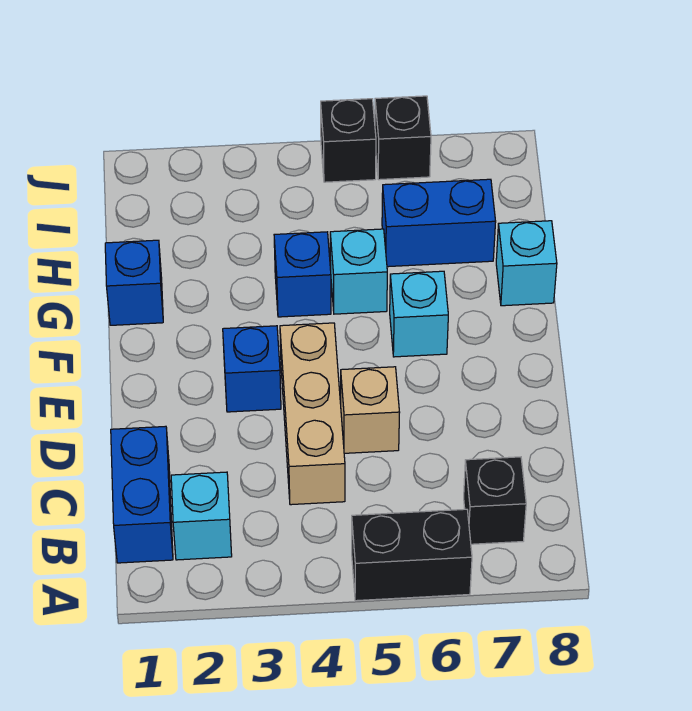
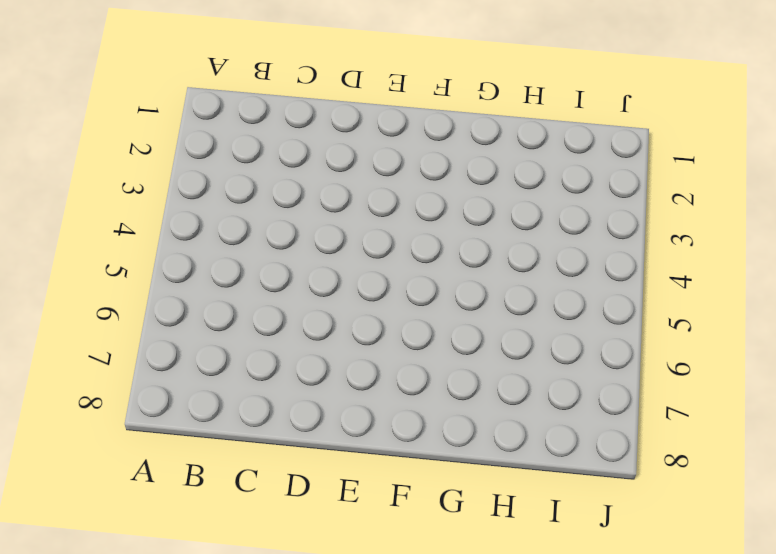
none -> black brick A5:A6 level 1
none -> blue brick B1:C1 level 1
none -> cyan brick B2 level 1

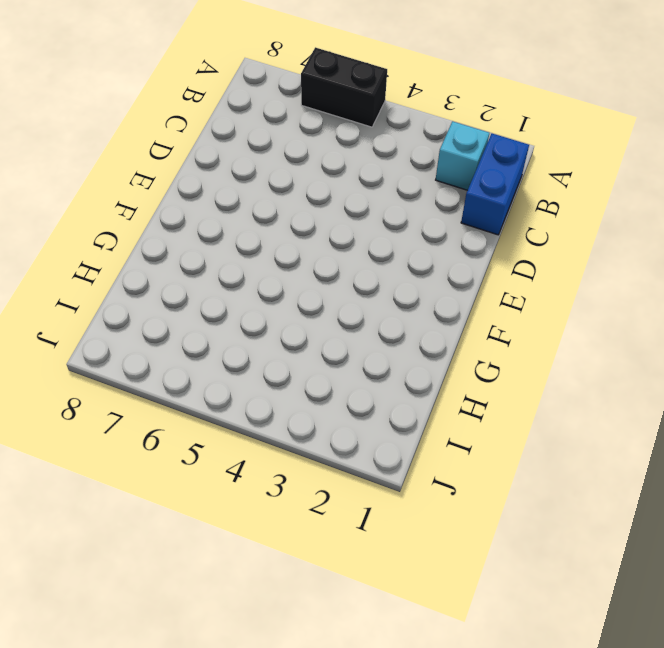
none -> black brick B7 level 1
none -> tan brick C4:E4 level 1
none -> tan brick D5 level 1

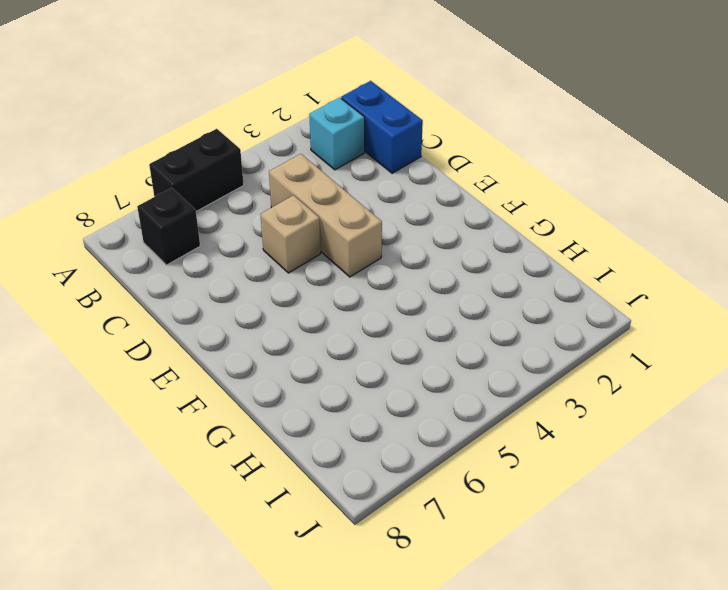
none -> blue brick E3 level 1
none -> cyan brick F6 level 1
none -> blue brick G1 level 1

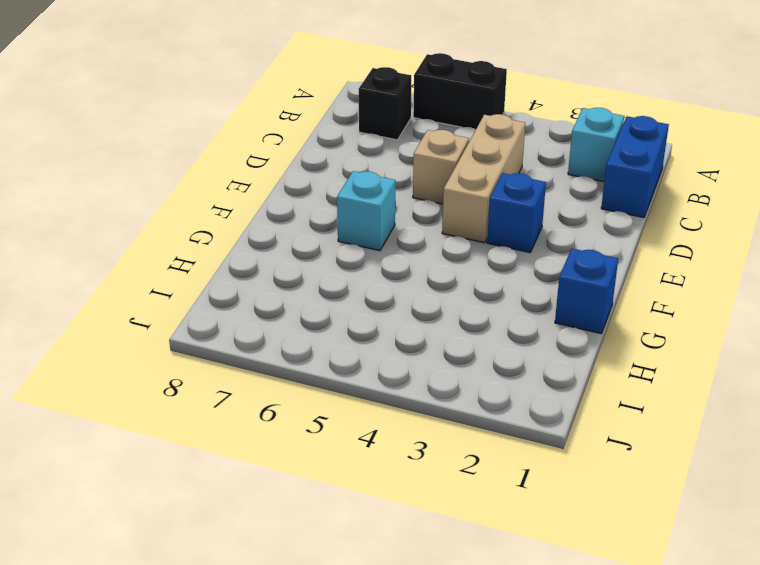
none -> blue brick G4 level 1
none -> cyan brick G5 level 1
none -> cyan brick G8 level 1

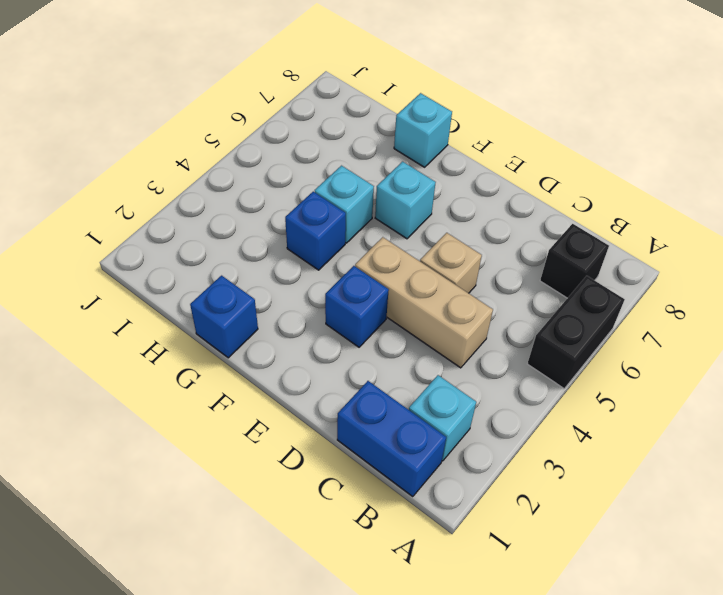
none -> blue brick H6:H7 level 1
none -> black brick J5 level 1
none -> black brick J6 level 1

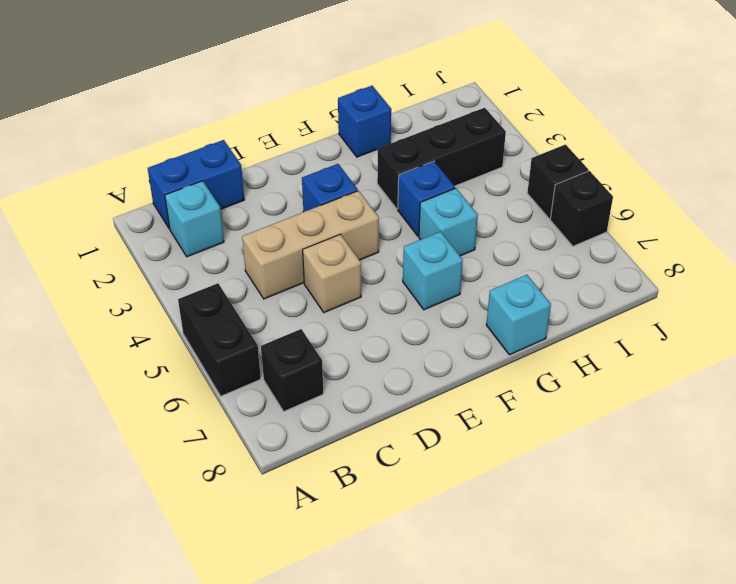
black brick G3:I3 level 1 -> none
none -> blue brick H6:H7 level 1

